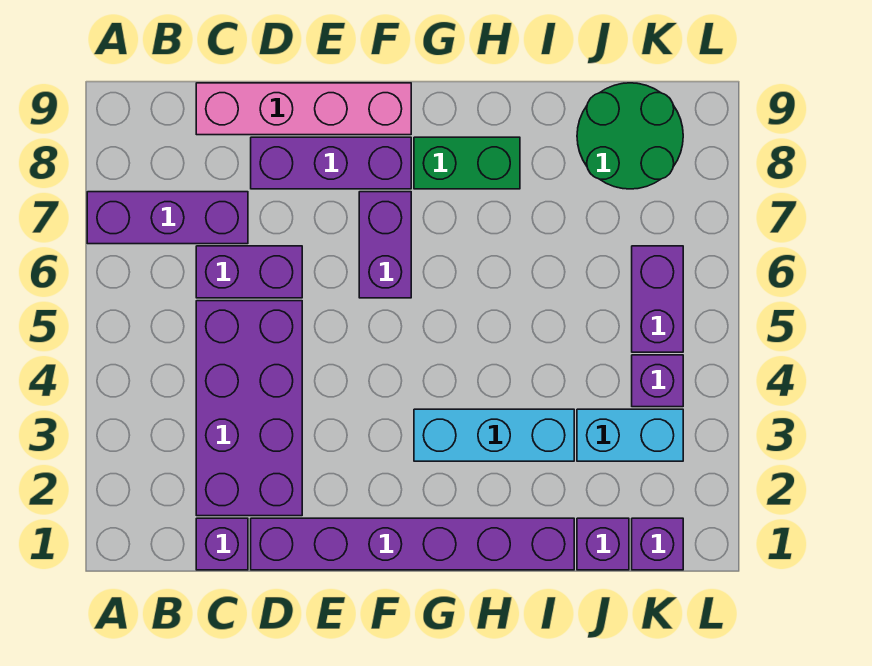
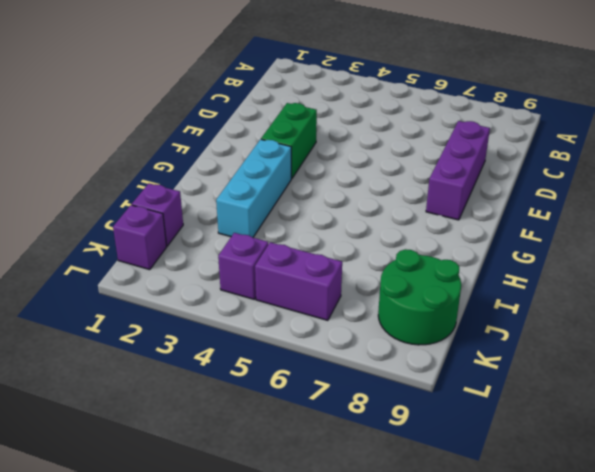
green brick E3:F3 level 1 -> green brick G8:H8 level 1
none -> purple brick A7:C7 level 1
none -> purple brick C1 level 1
none -> purple brick C2:D5 level 1

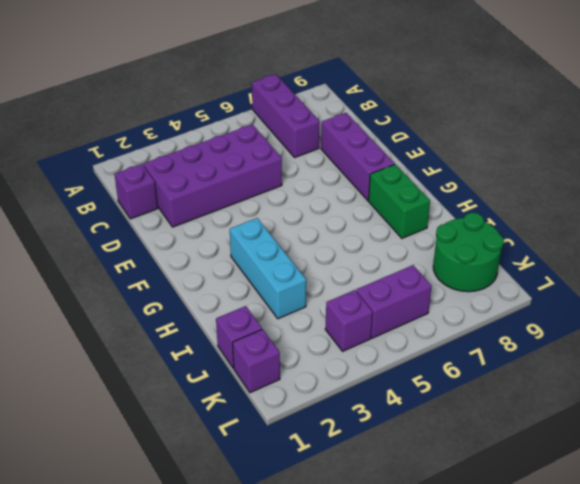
none -> purple brick C6:D6 level 1
none -> pink brick C9:F9 level 1
none -> purple brick D1:I1 level 1

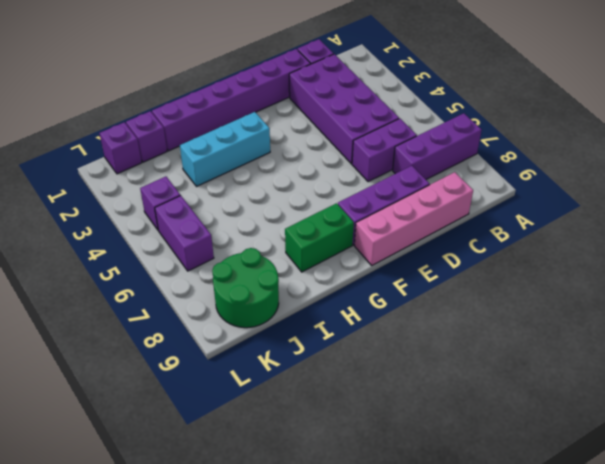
none -> purple brick F6:F7 level 1
none -> cyan brick J3:K3 level 1

